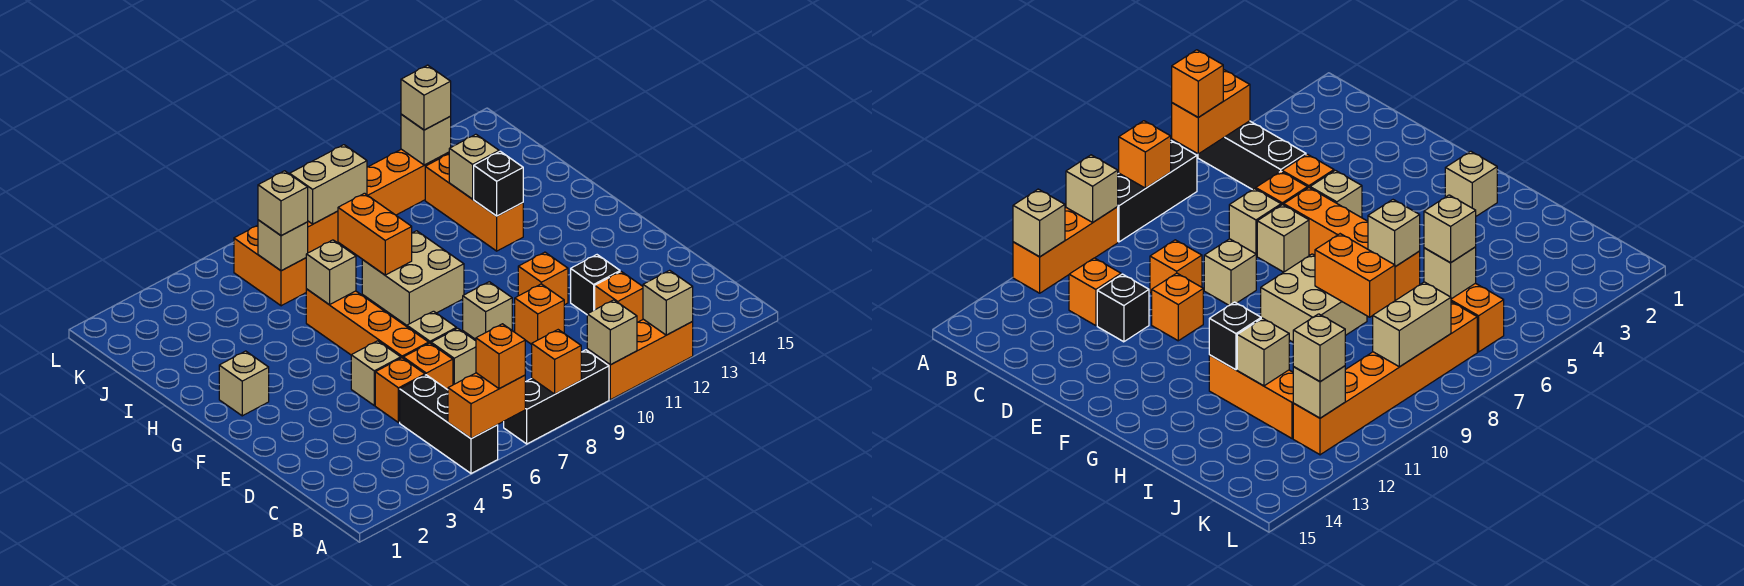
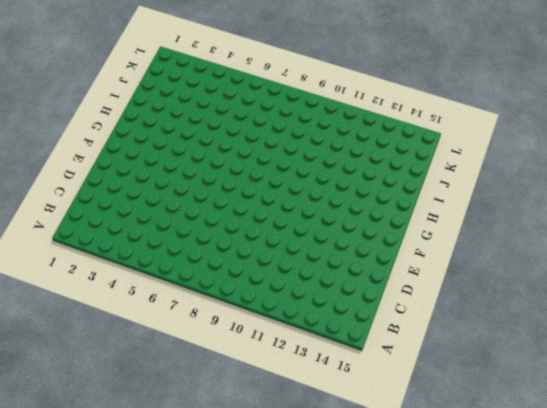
none -> black brick A5:C5 level 1
none -> black brick A7:A9 level 1
none -> orange brick A10:A12 level 1
none -> orange brick C12 level 1

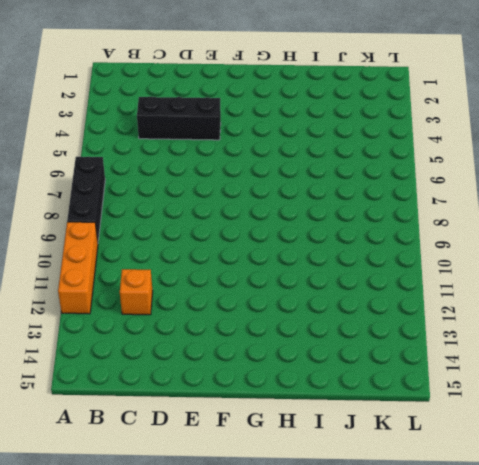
black brick C4:E4 level 1 -> black brick A5:C5 level 1
none -> orange brick D5 level 1
none -> orange brick D6 level 1
none -> tan brick D7 level 1
none -> orange brick D10 level 1

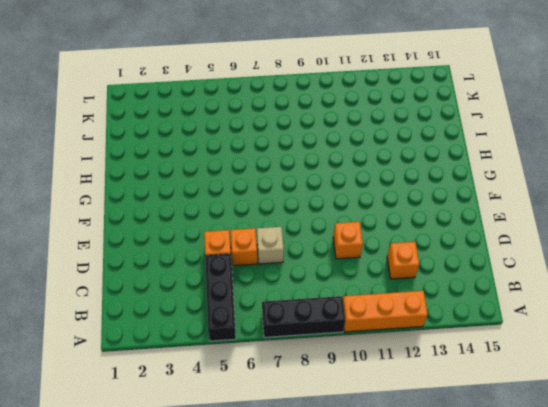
none -> black brick D12 level 1
none -> tan brick E5 level 1
none -> orange brick E6:H6 level 1
none -> tan brick E7 level 1

